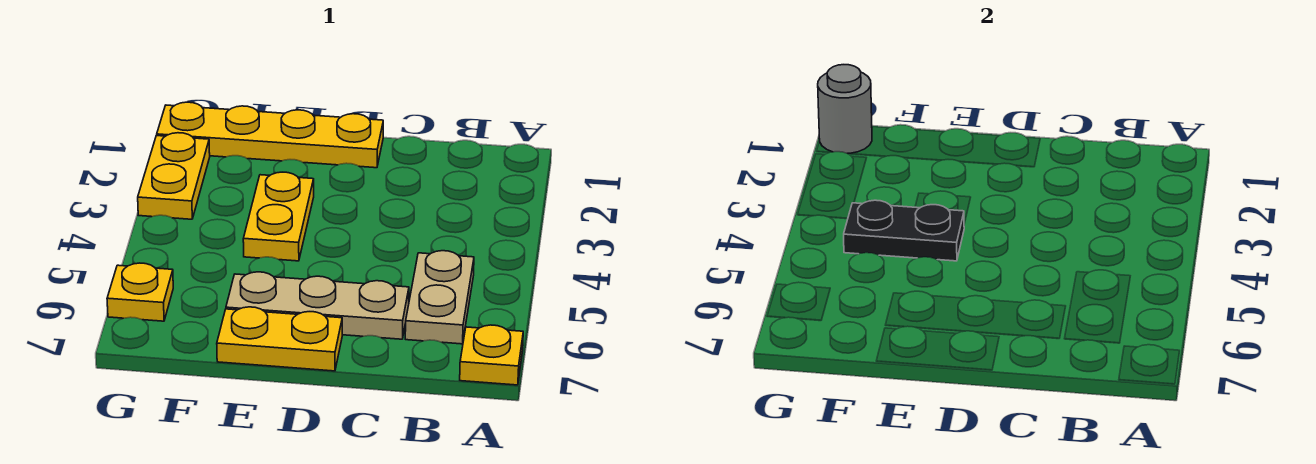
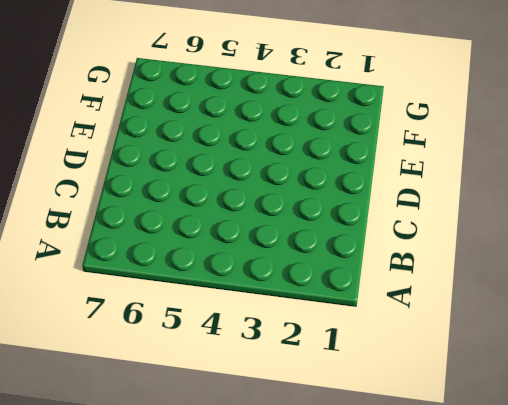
none -> yellow plate A7 level 1
none -> tan plate B5:B6 level 1

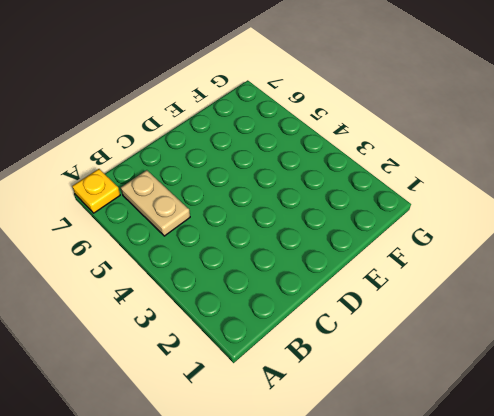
none -> tan plate C6:E6 level 1
none -> yellow plate D1:G1 level 1

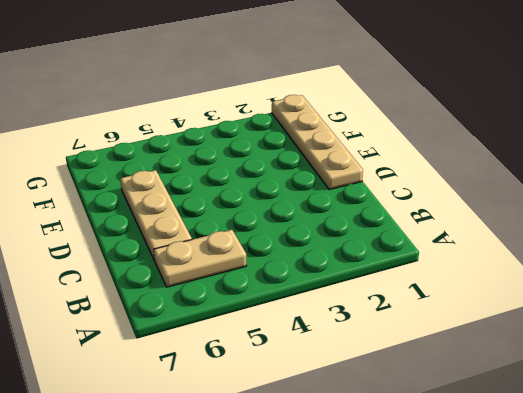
tan plate D1:G1 level 1 -> yellow plate D1:G1 level 1
none -> yellow plate A7 level 1
none -> yellow plate D7:E7 level 1

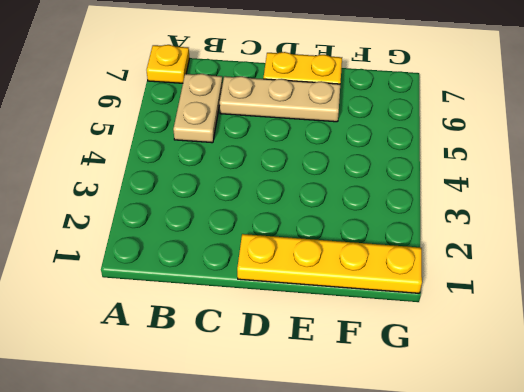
none -> yellow plate E3:E4 level 1
none -> yellow plate G2:G3 level 1

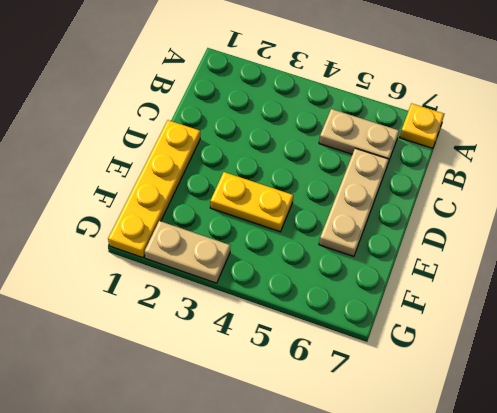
tan plate G2:G3 level 1 -> yellow plate G2:G3 level 1
none -> yellow plate D7:E7 level 1
none -> yellow plate G6 level 1

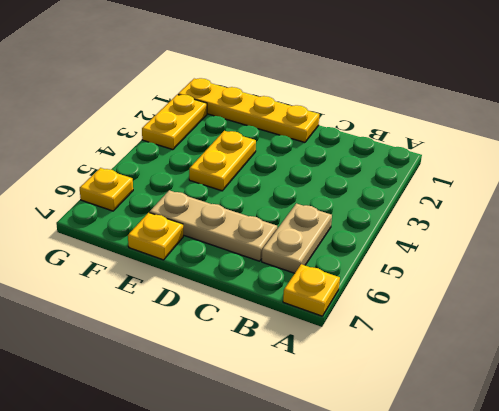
yellow plate E7 level 1 -> yellow plate D7:E7 level 1
none -> black plate E4:F4 level 2
none -> grey round brick G1 level 2

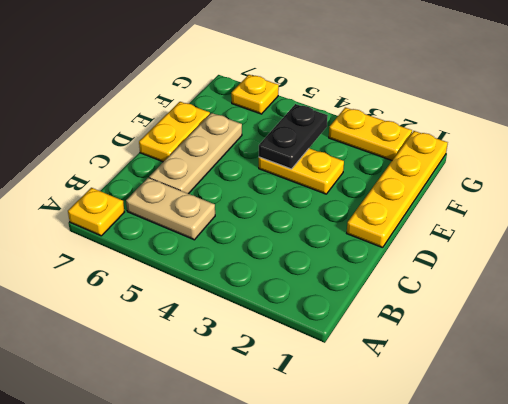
none -> grey round brick G1 level 2

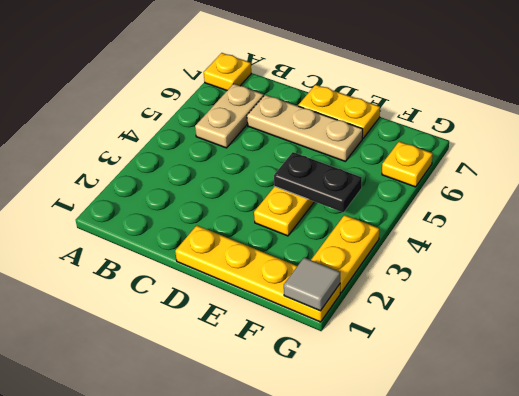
grey tile G1 level 2 -> grey round brick G1 level 2

